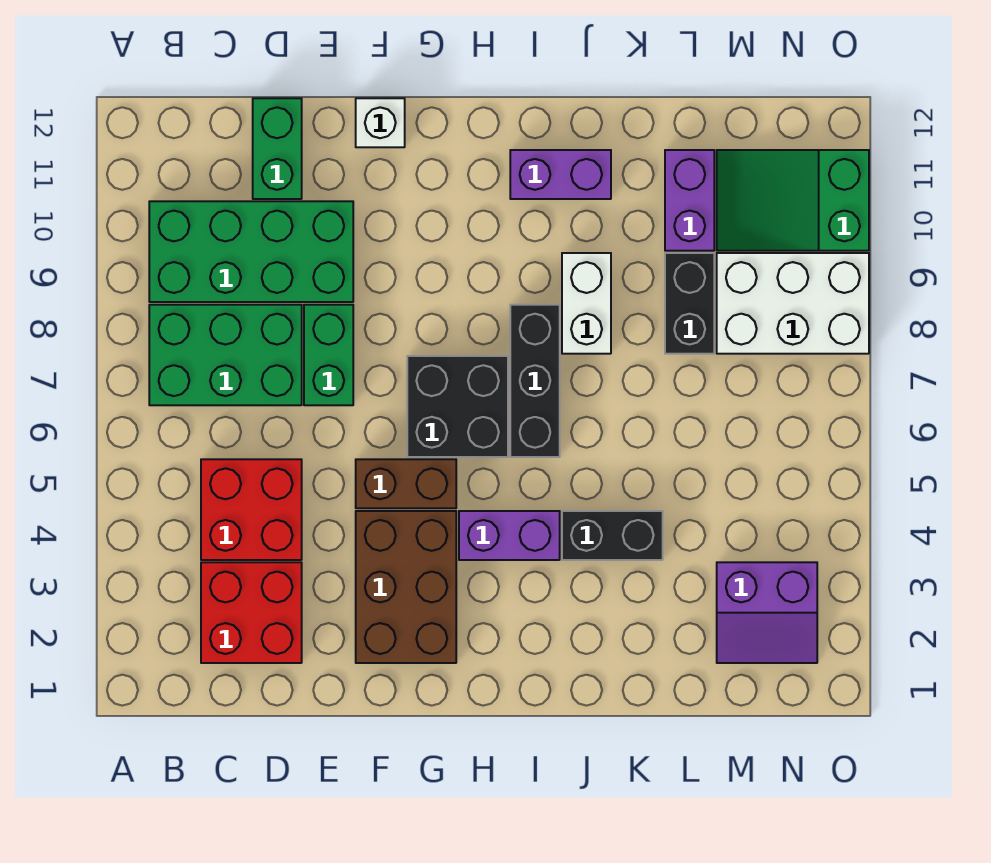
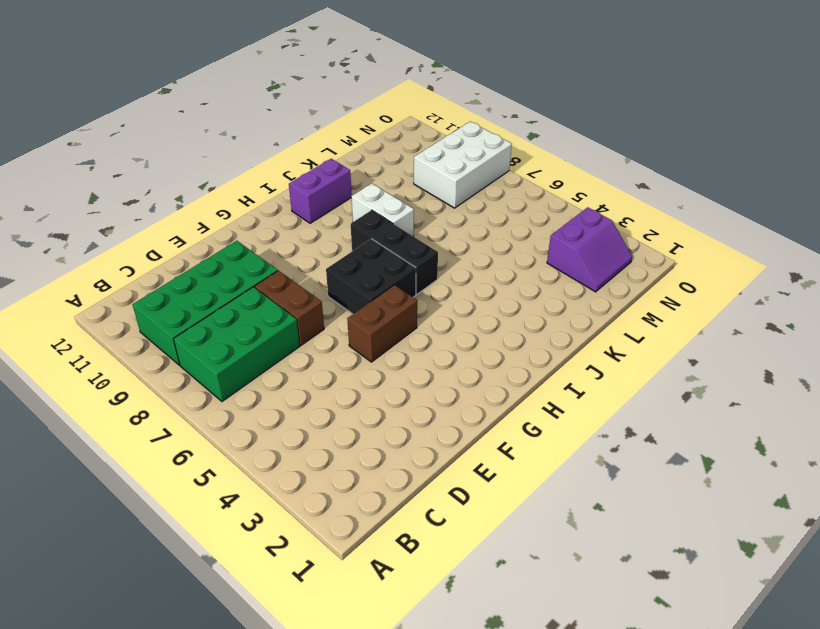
brown brick E7:E8 level 1 -> green brick E7:E8 level 1
none -> red brick C2:D3 level 1
none -> red brick C4:D5 level 1
none -> green brick D11:D12 level 1

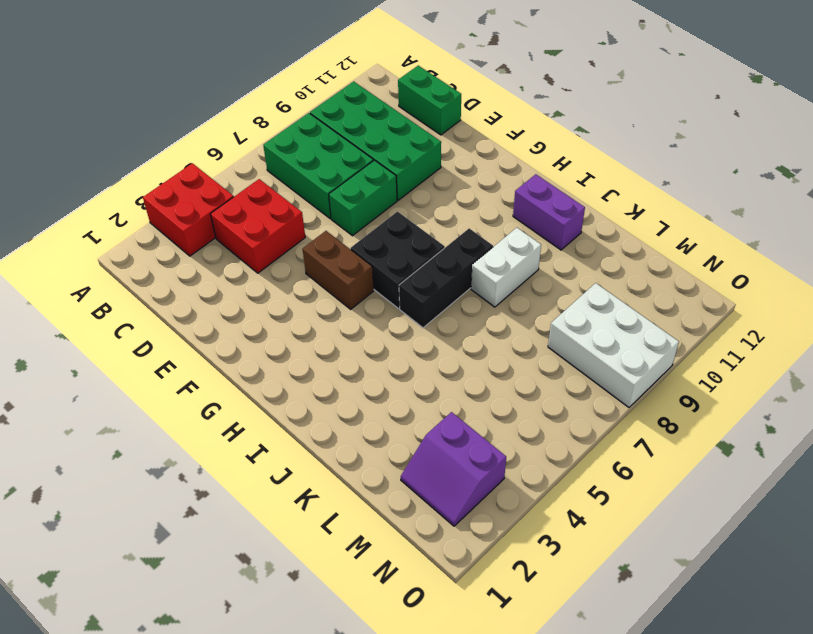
red brick A3:B4 level 1 -> red brick C2:D3 level 1
green brick C12:D12 level 1 -> green brick D11:D12 level 1
none -> brown brick F2:G4 level 1
none -> white brick F12 level 1
none -> purple brick H4:I4 level 1

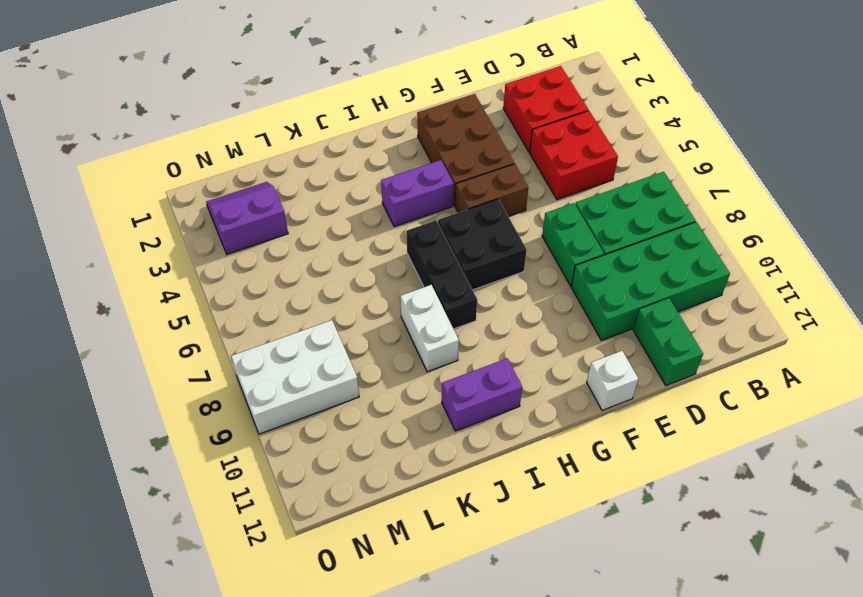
none -> black brick J4:K4 level 1
none -> black brick L8:L9 level 1
none -> purple brick L10:L11 level 1

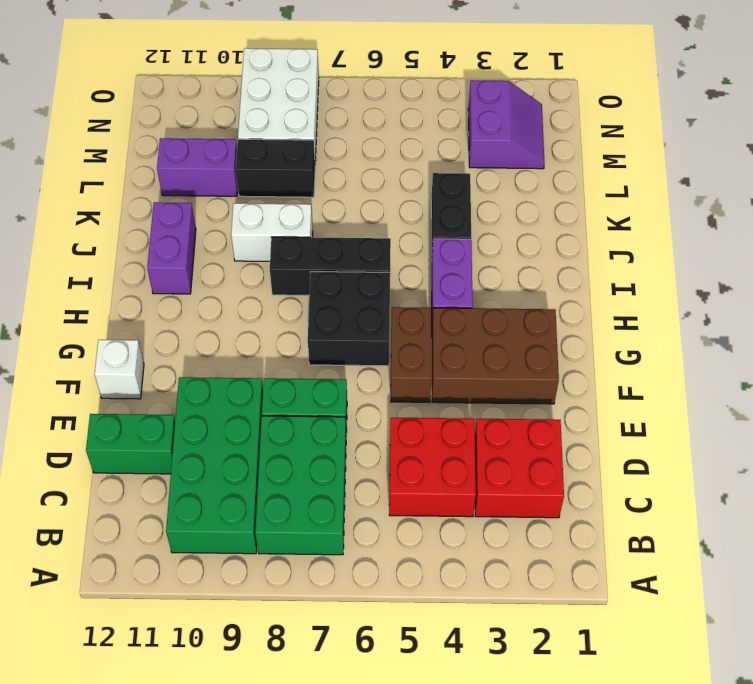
none -> green slope M10:O11 level 1 top O

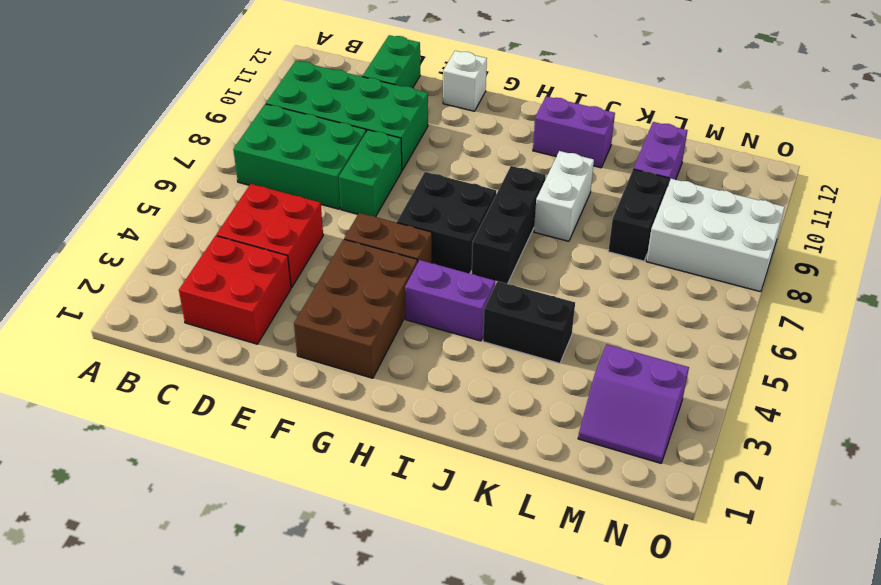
none -> green slope M10:O11 level 1 top O

